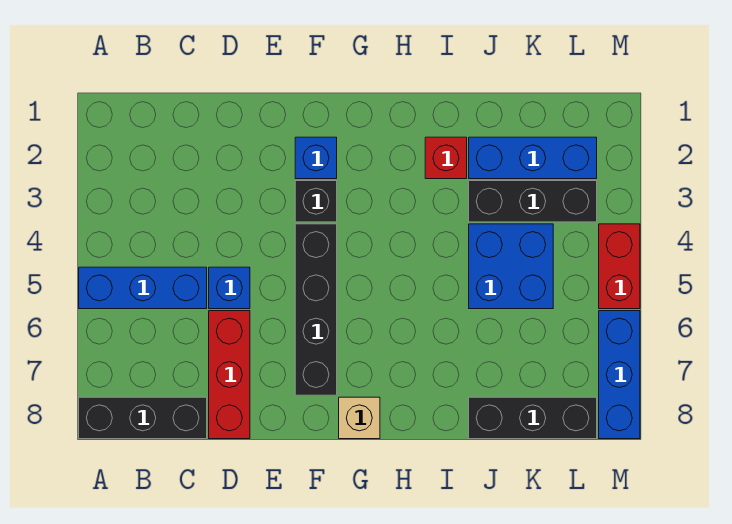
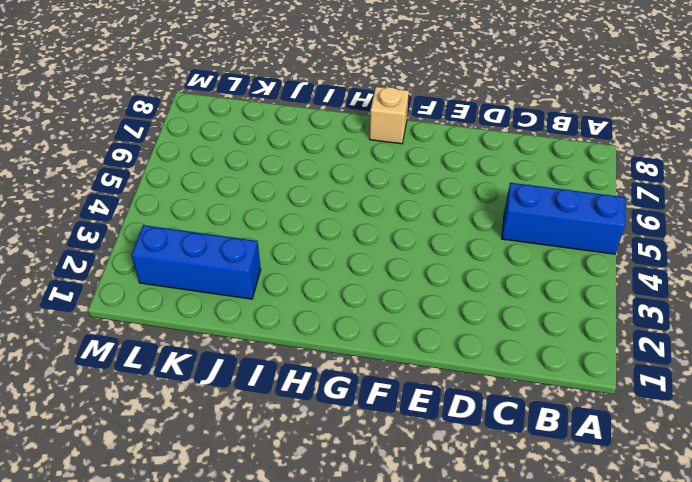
none -> black brick A8:C8 level 1
none -> blue brick D5 level 1
none -> red brick D6:D8 level 1

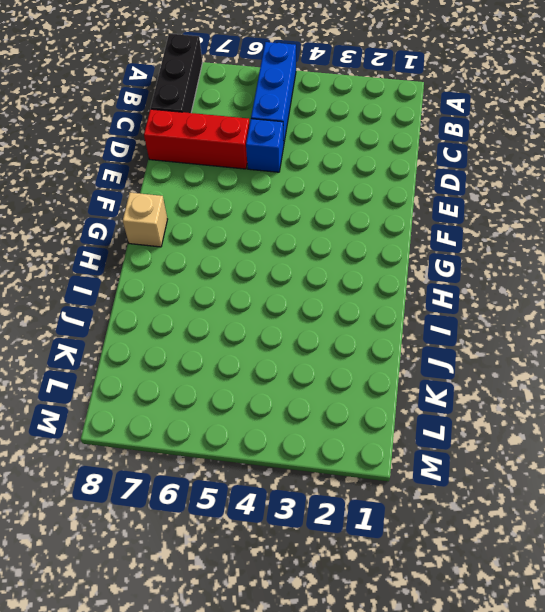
none -> blue brick F2 level 1
none -> black brick F3 level 1
none -> black brick F4:F7 level 1

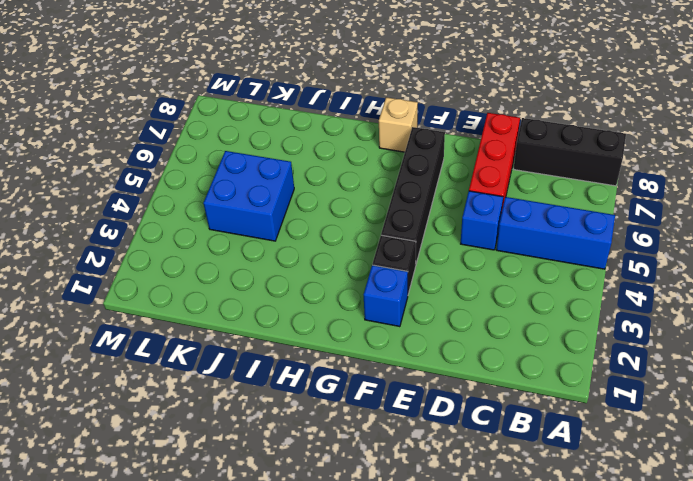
none -> red brick I2 level 1
none -> blue brick J2:L2 level 1
none -> black brick J3:L3 level 1

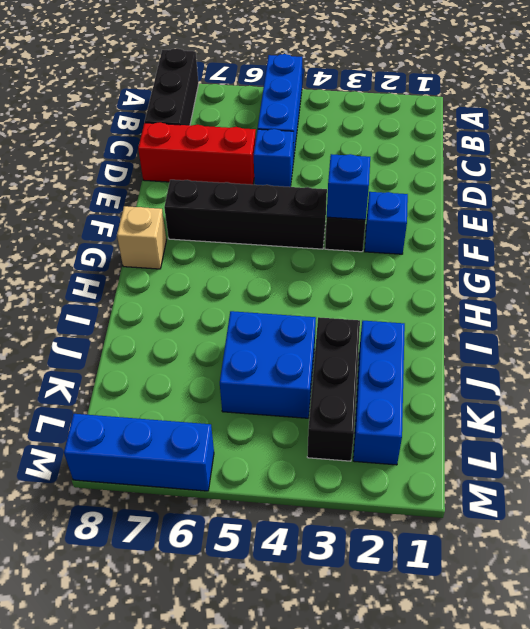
blue brick F3 level 2 -> none
none -> red brick I2 level 1
none -> black brick J8:L8 level 1
none -> red brick M4:M5 level 1

